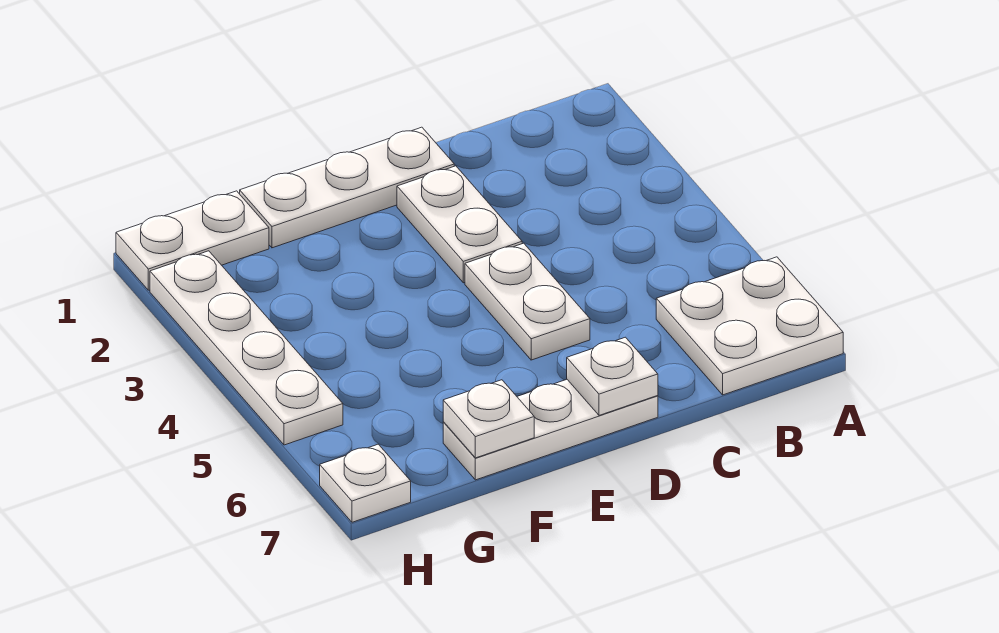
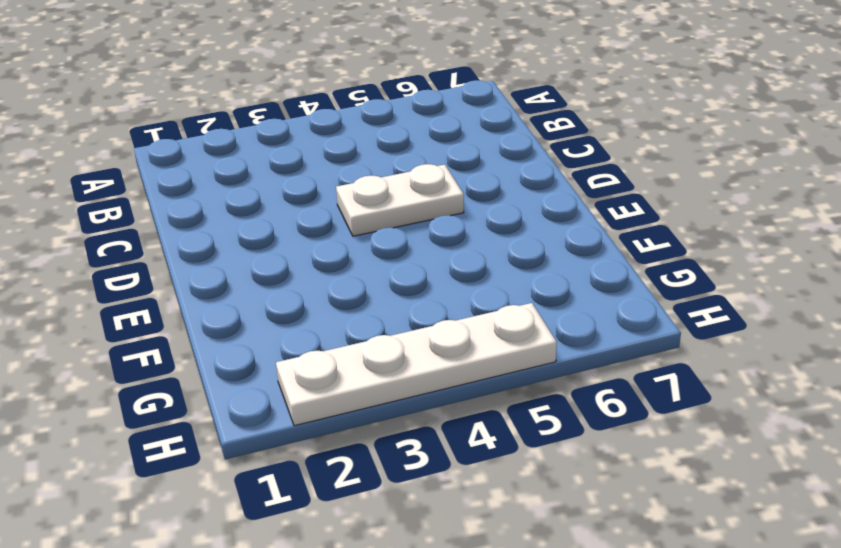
none -> white plate A6:B7 level 1
none -> white plate D1:F1 level 1

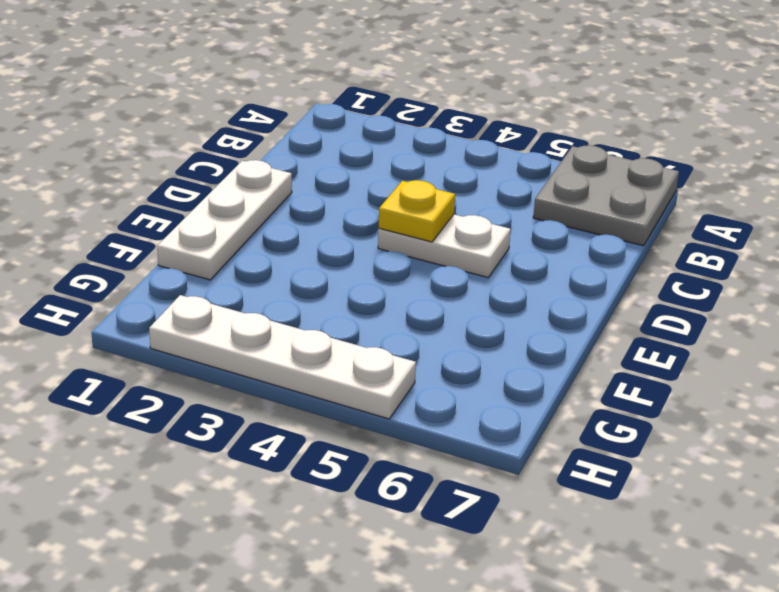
grey plate A6:B7 level 1 -> white plate A6:B7 level 1
yellow plate D4 level 2 -> none
none -> white plate D2:D3 level 1
none -> white plate D7:F7 level 1

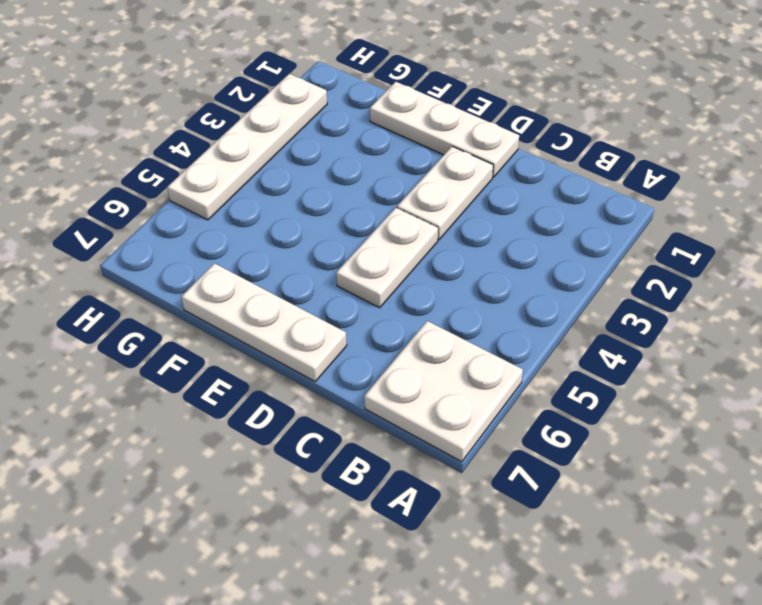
none -> white plate G1:H1 level 1
none -> white plate H7 level 1

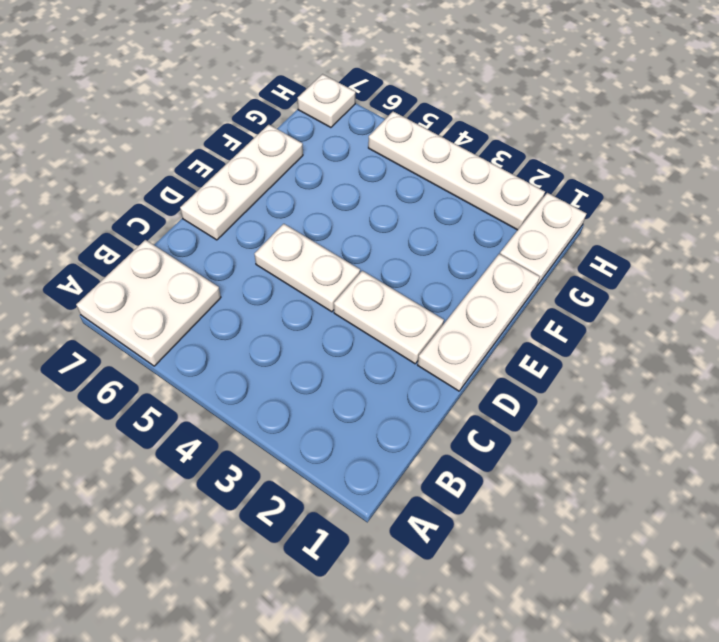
none -> white plate D7 level 2
none -> white plate F7 level 2

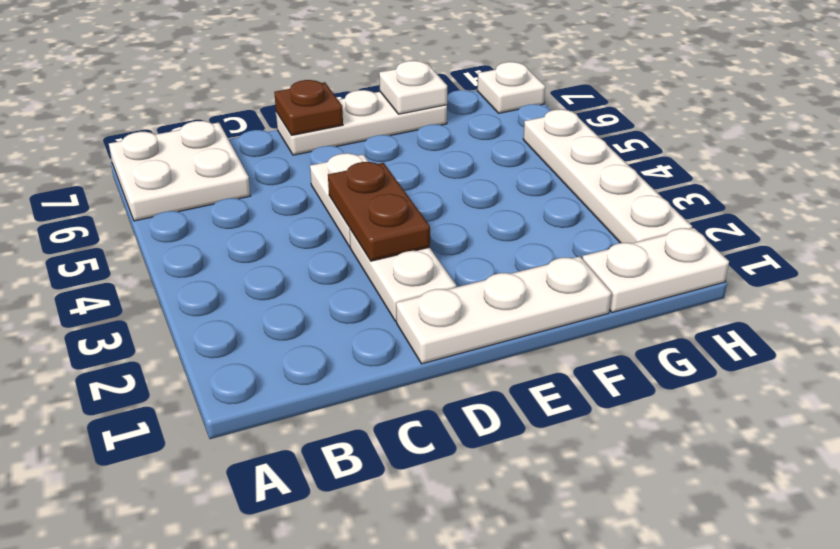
brown plate D3:D4 level 2 -> none
brown plate D7 level 2 -> white plate D7 level 2

